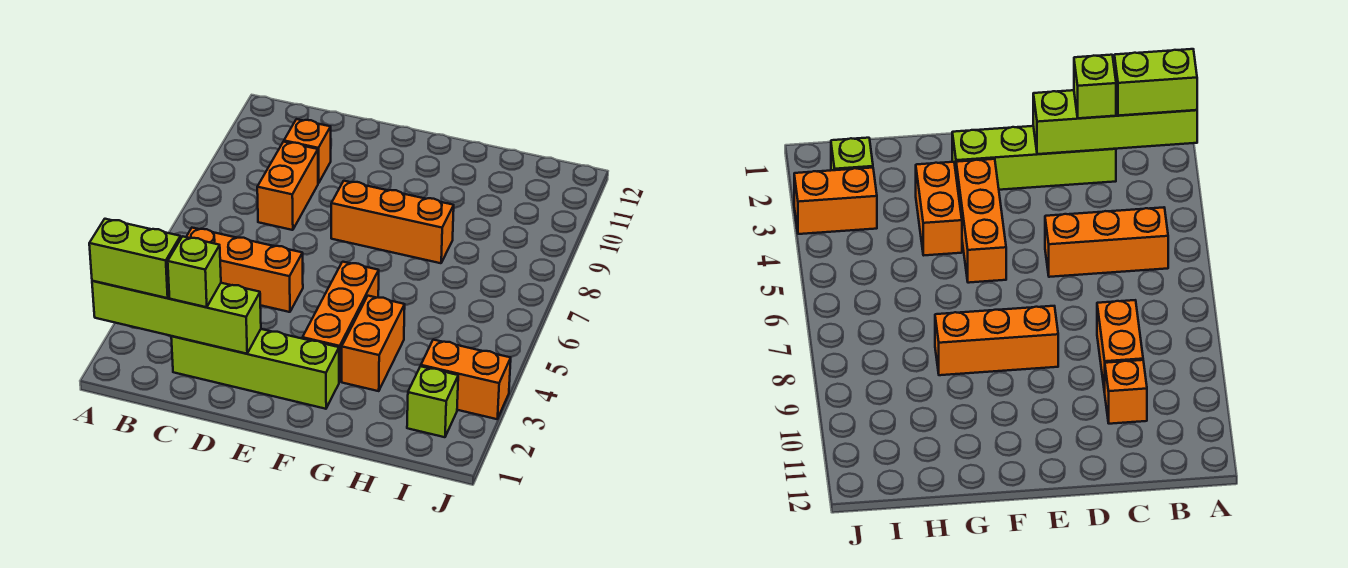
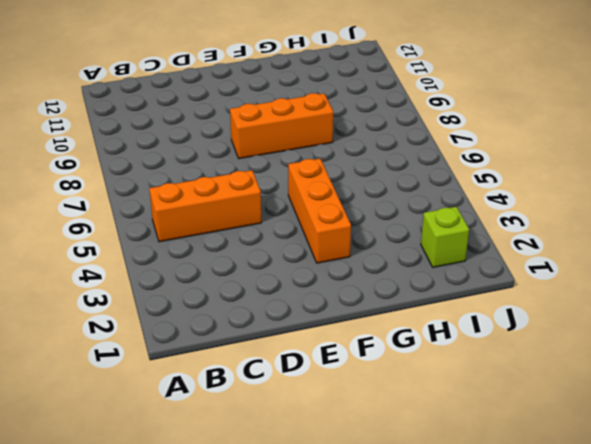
none -> lime brick C2:F2 level 1
none -> orange brick C8:C9 level 1
none -> orange brick C10 level 1

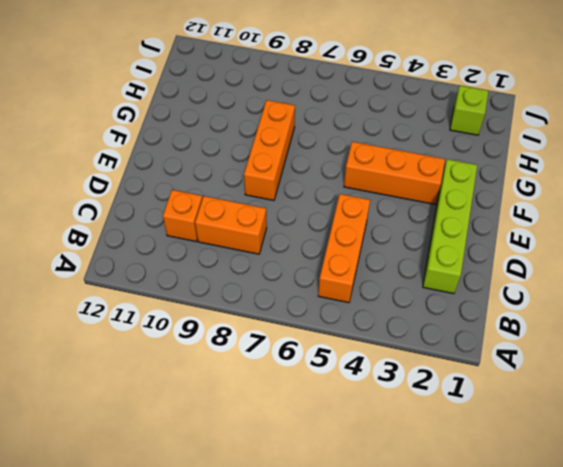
none -> orange brick G3:G4 level 1
none -> orange brick I3:J3 level 1
none -> lime brick A2:D2 level 2

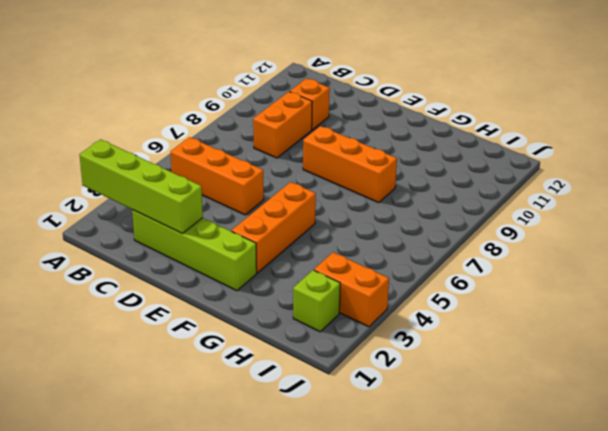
none -> orange brick G3:G4 level 1
none -> lime brick A2:B2 level 3
none -> lime brick C2 level 3

